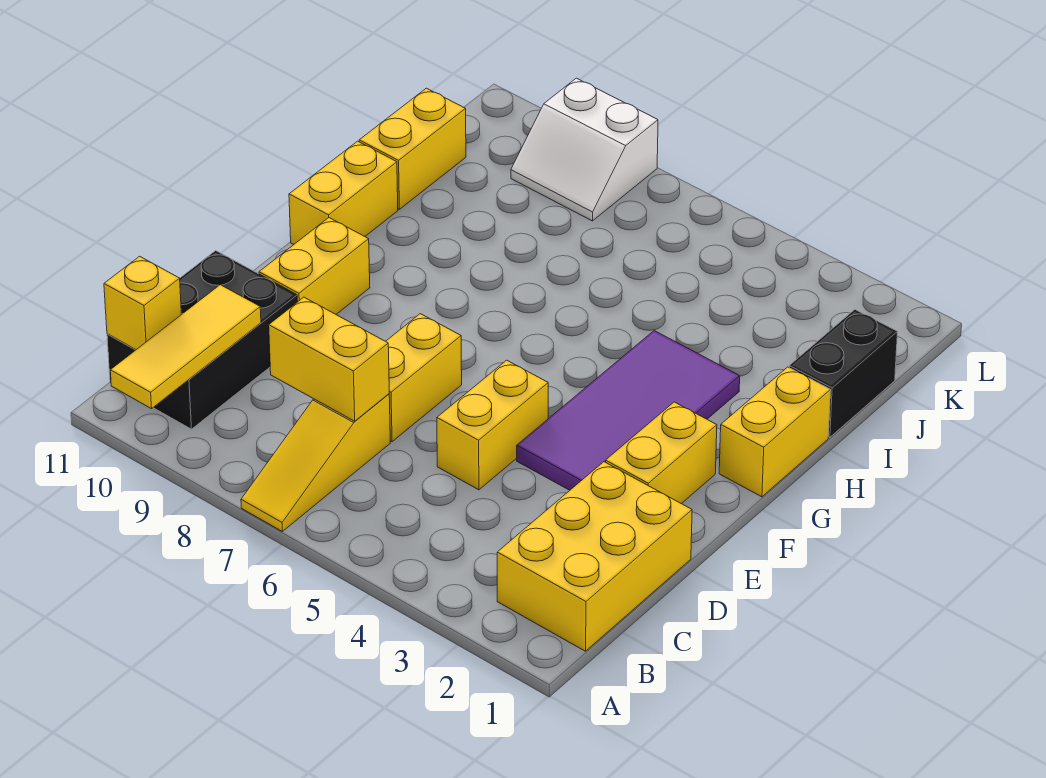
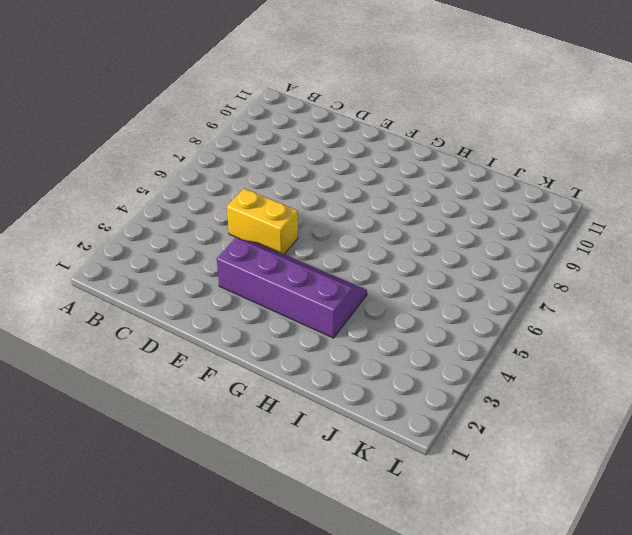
purple slope E3:H4 level 1 top 3 -> purple tile E3:H4 level 1
none -> yellow slope A7:C7 level 1 top C
none -> yellow brick B1:D2 level 1
none -> black brick B10:D11 level 1

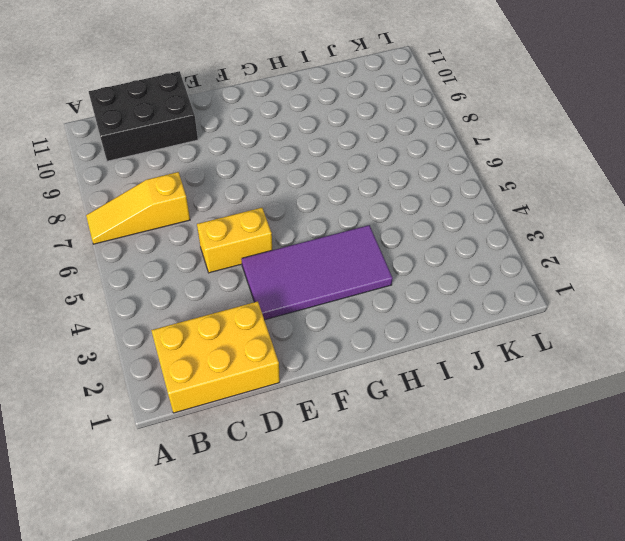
none -> yellow brick D7:E7 level 1
none -> yellow brick E2:F2 level 1
none -> yellow brick E10:F10 level 1

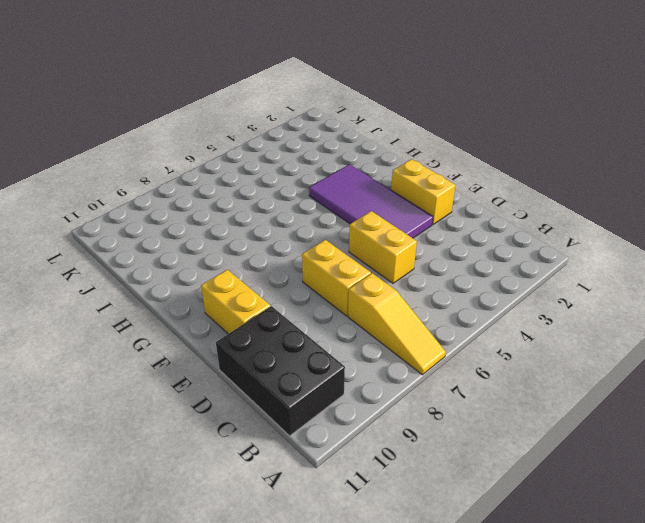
none -> yellow brick B1:D2 level 1
none -> yellow brick G1:H1 level 1
none -> yellow brick G11:H11 level 1

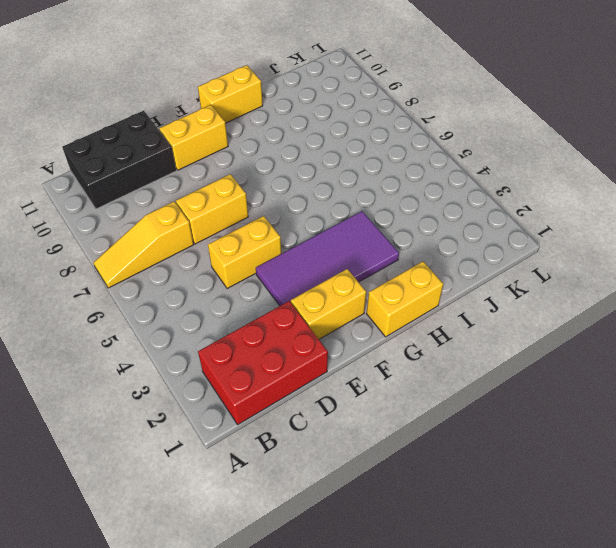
red brick B1:D2 level 1 -> yellow brick B1:D2 level 1
none -> black brick I1:J1 level 1
none -> yellow brick I11:J11 level 1
none -> white slope K8:L9 level 1 top L

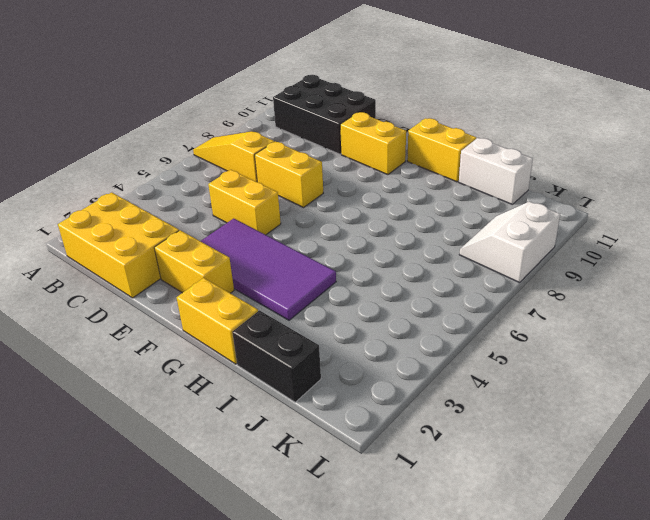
white brick I11:J11 level 1 -> yellow brick I11:J11 level 1
none -> yellow tile A10:C10 level 2
none -> yellow brick B11 level 2
none -> yellow brick C7:C8 level 2

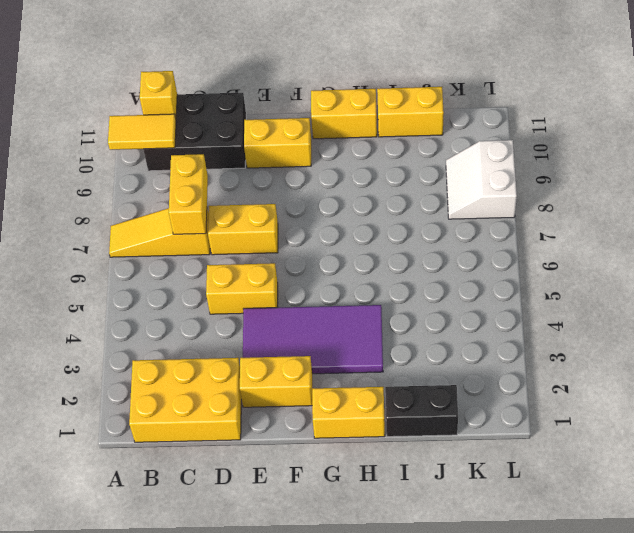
yellow tile A10:B10 level 2 -> yellow tile A10:C10 level 2

